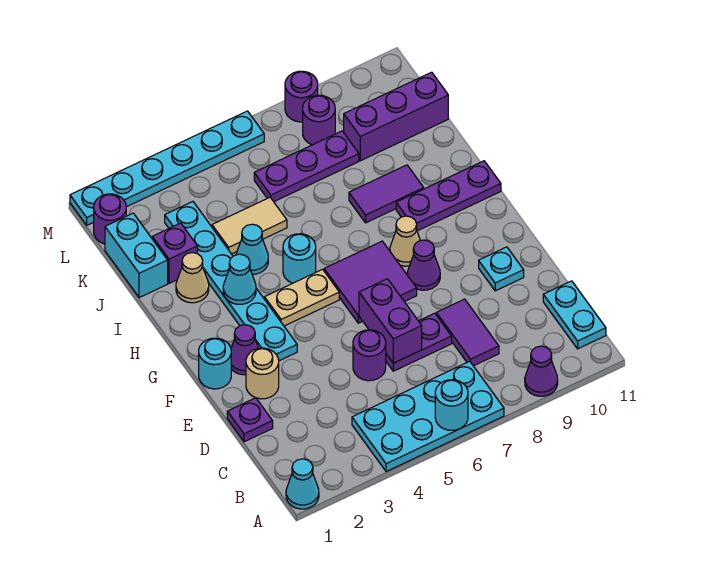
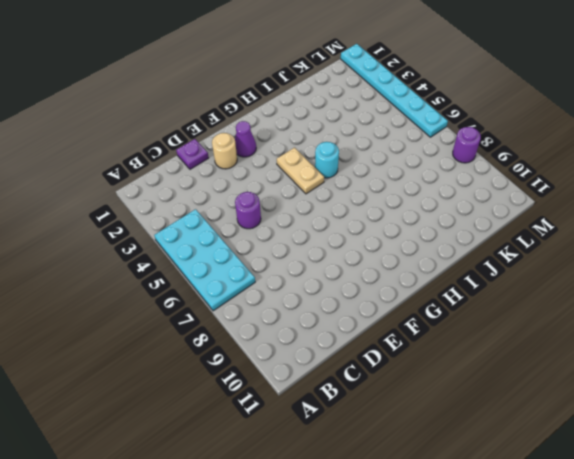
none -> cyan cone A1 level 1
none -> purple cone A9 level 1
none -> cyan plate B11:C11 level 1
none -> purple tile C8:D8 level 1

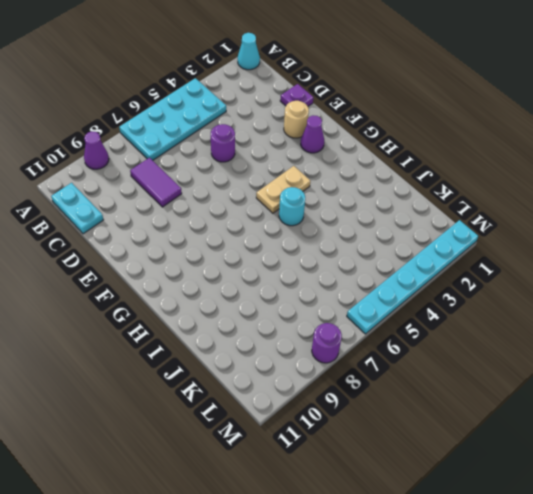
none -> purple plate D6:D7 level 1
none -> cyan plate E10 level 1
none -> cyan round brick F1 level 1
none -> cyan plate F3:K3 level 1

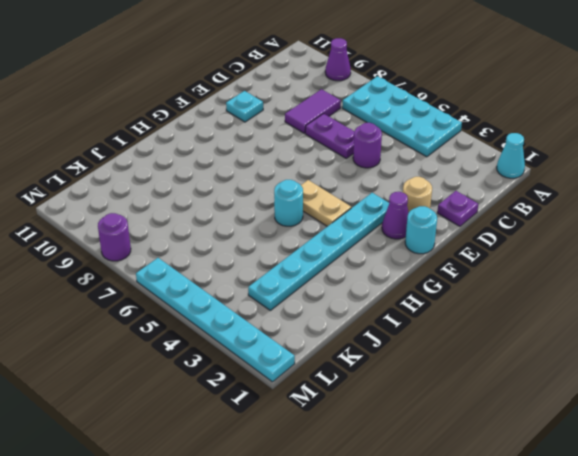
none -> cyan plate B11:C11 level 1
none -> purple tile F6:G7 level 1
none -> purple cone F8 level 1
none -> tan cone G8 level 1

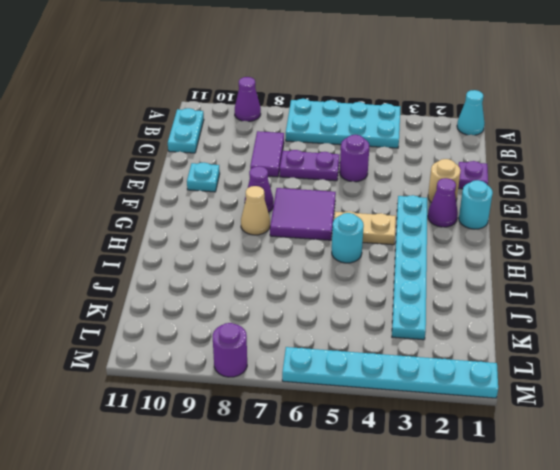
none -> purple plate H9:H11 level 1
none -> tan cone I2 level 1
none -> cyan cone I4 level 1
none -> purple tile I8:I9 level 1

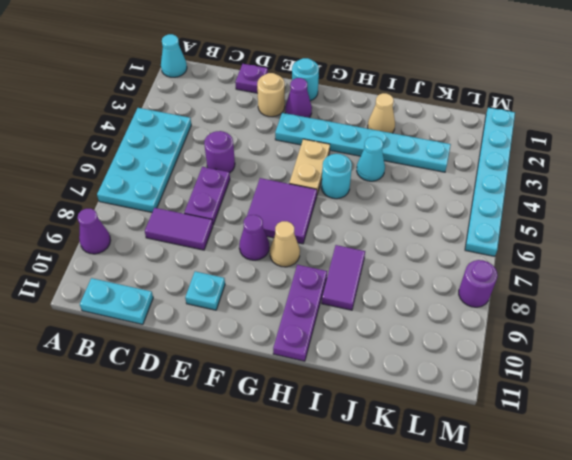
none -> cyan brick J1:K1 level 1
none -> purple brick J2 level 1
none -> tan tile J4:J5 level 1
none -> purple plate K6:K8 level 1

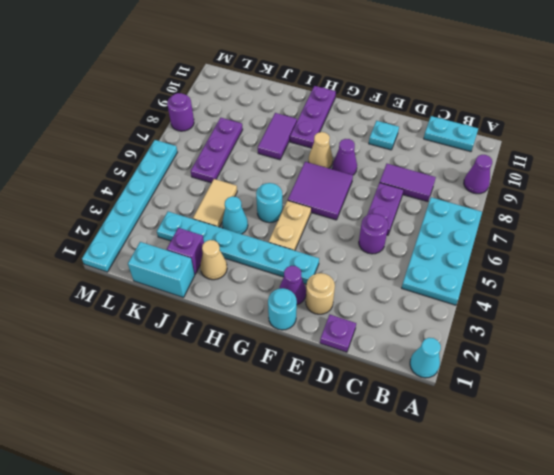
none -> purple brick K9:K11 level 1
none -> purple round brick L1 level 1
none -> purple round brick L8 level 1
none -> cyan round brick A6 level 2

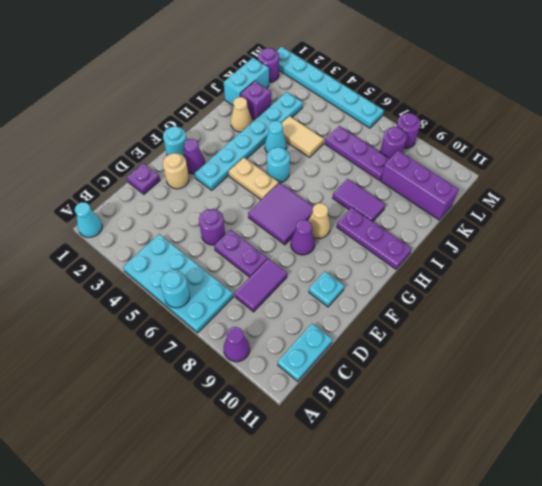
none -> purple brick D6:E6 level 2
none -> cyan cone H3 level 2

